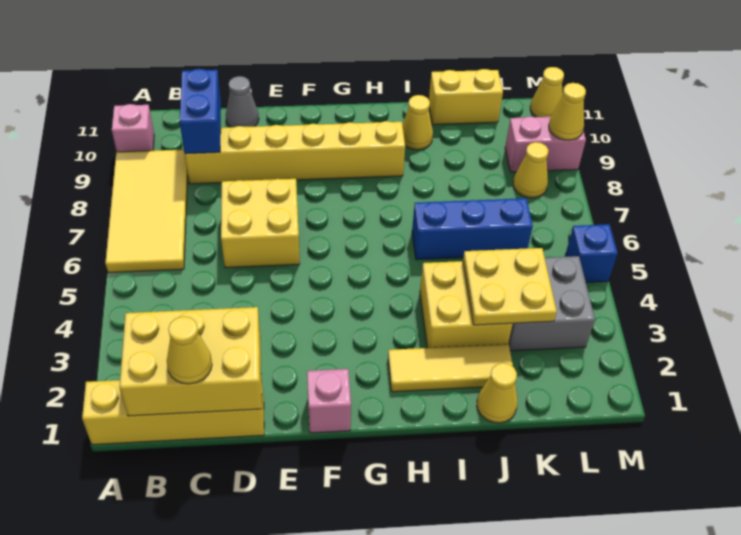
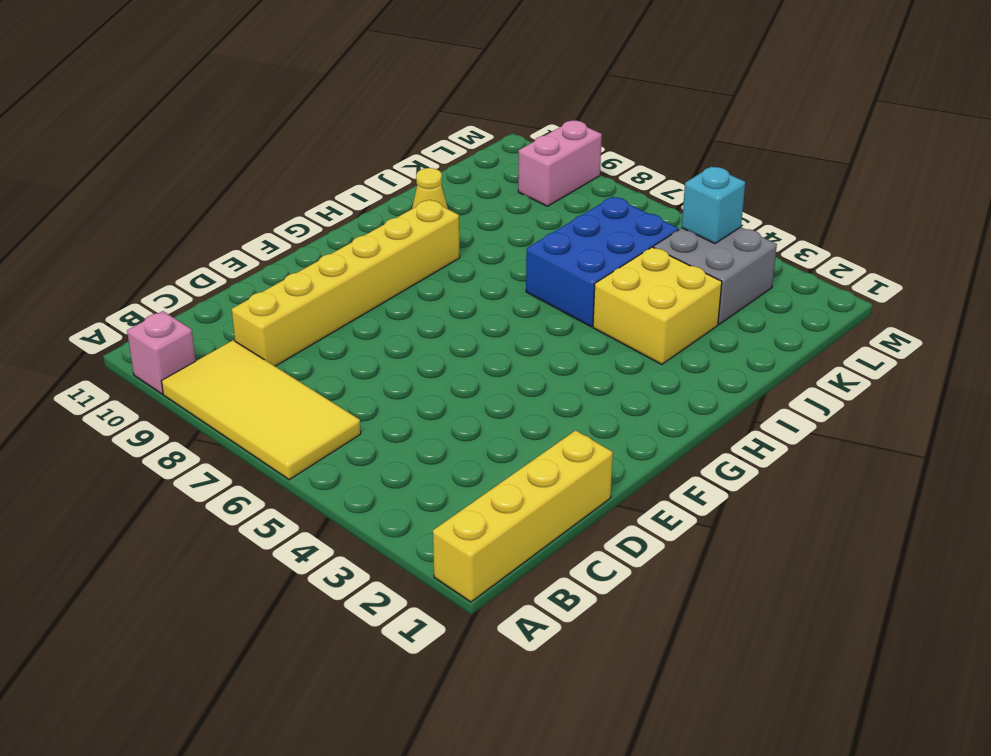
blue brick I5:K6 level 1 -> blue brick I6:K6 level 1
cyan brick L4 level 2 -> none
none -> yellow brick D6:E7 level 1
none -> grey cone D11 level 1
none -> pink brick F1 level 1

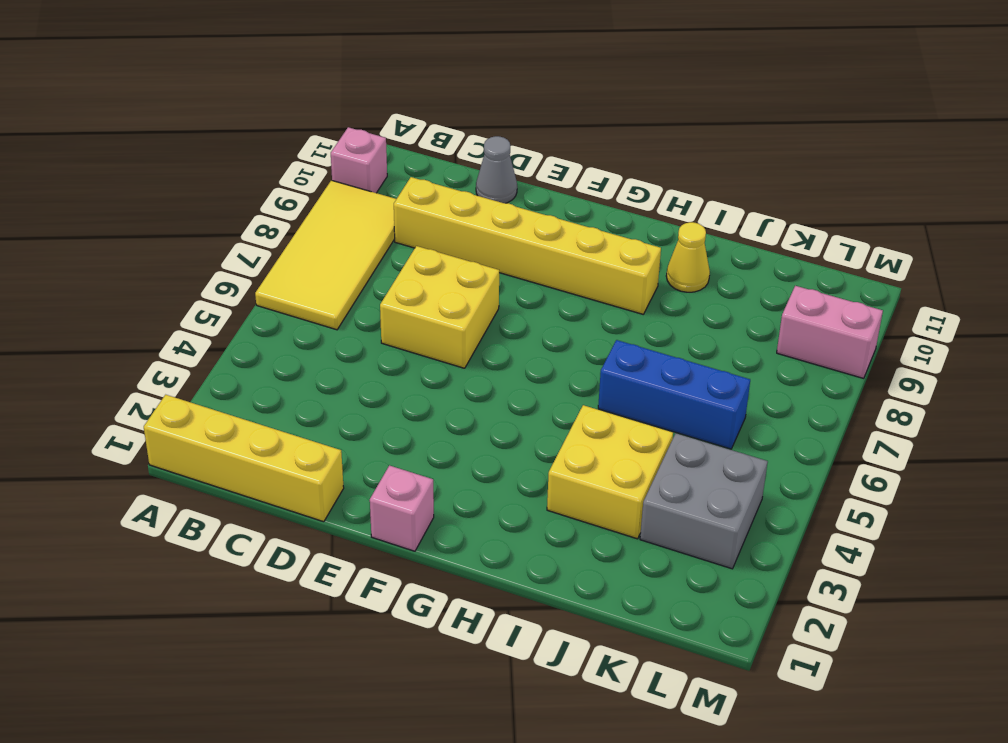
none -> yellow tile H2:J2 level 1
none -> yellow cone J1 level 1
none -> yellow brick J11:K11 level 1

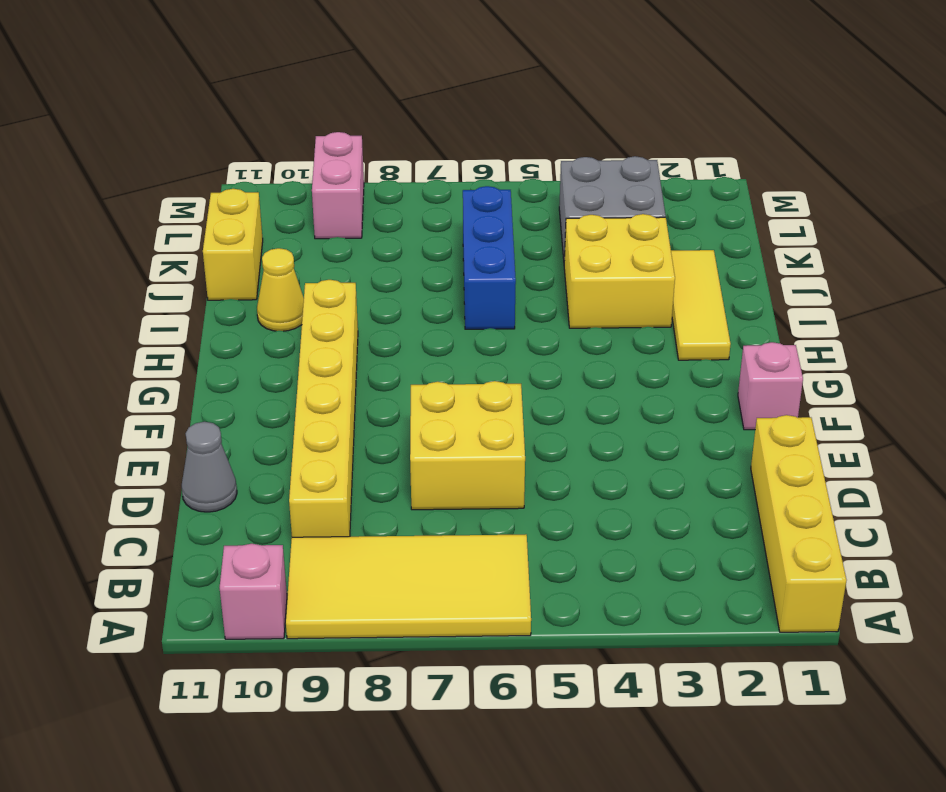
none -> yellow cone J1 level 1
none -> yellow cone L8 level 1
none -> blue brick M5 level 1

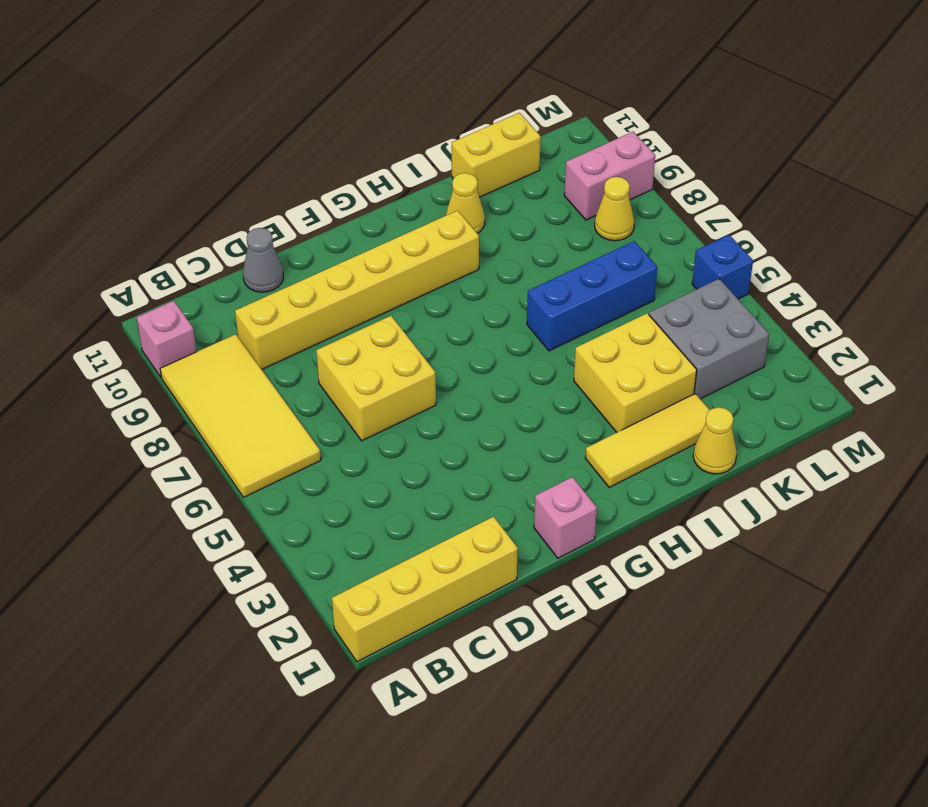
none -> yellow cone M11 level 1
none -> yellow brick B1:D2 level 2
none -> blue brick C9:C10 level 2

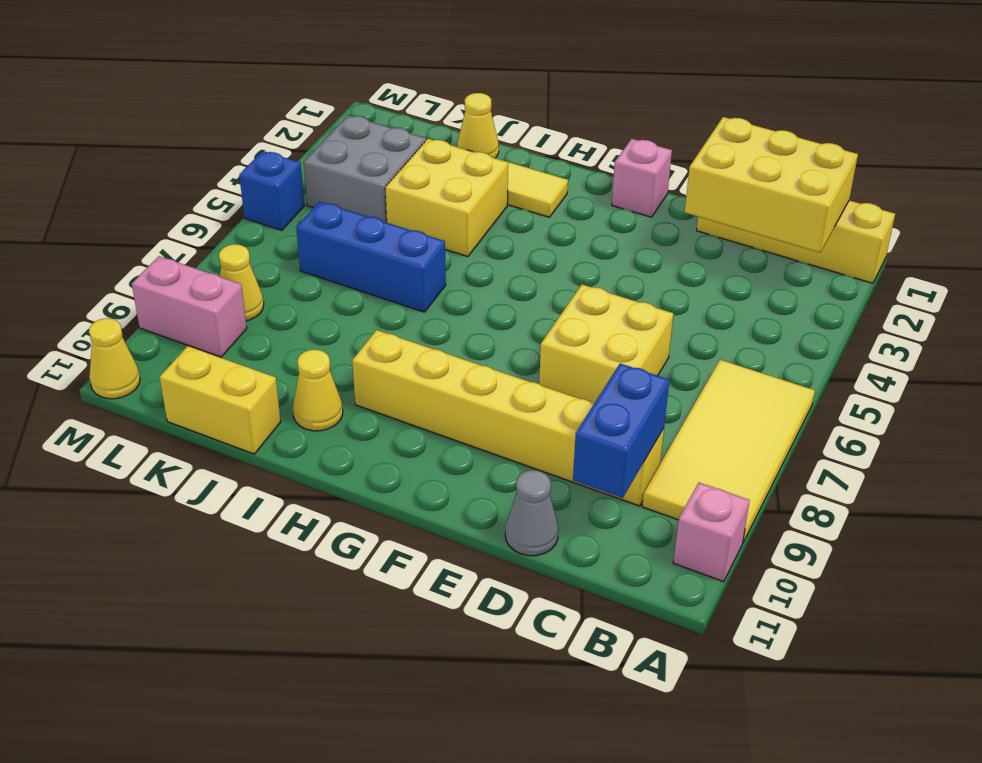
none -> yellow plate J3:K4 level 2
none -> yellow cone M9 level 2
none -> yellow cone C1 level 3

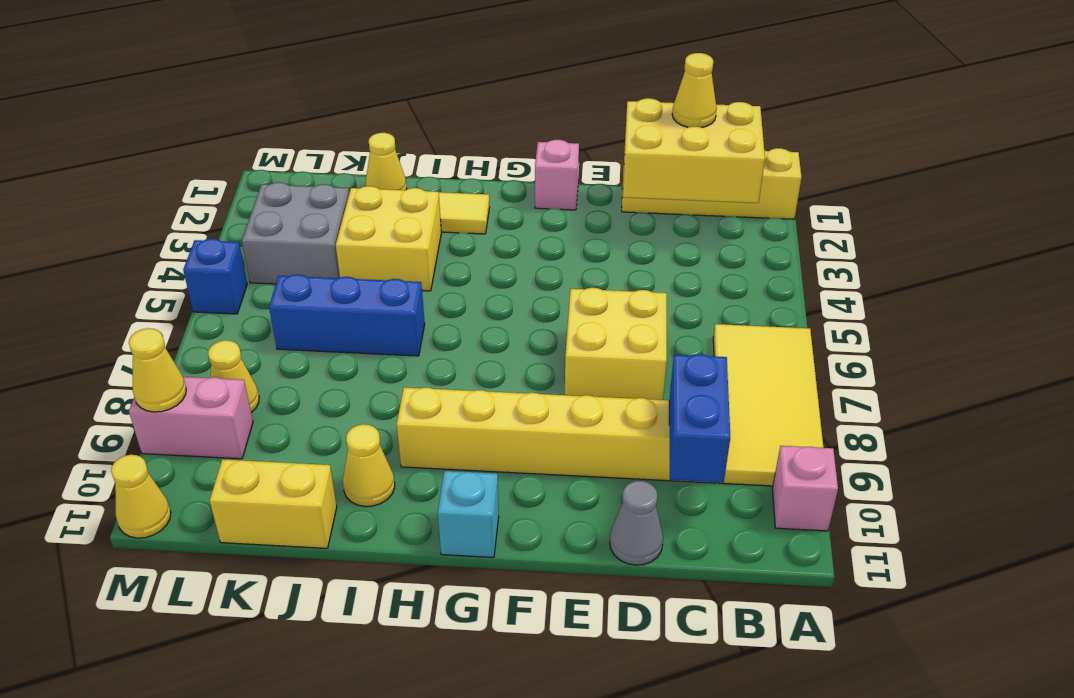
cyan brick G11 level 1 -> none
none -> yellow plate J3:K4 level 2

